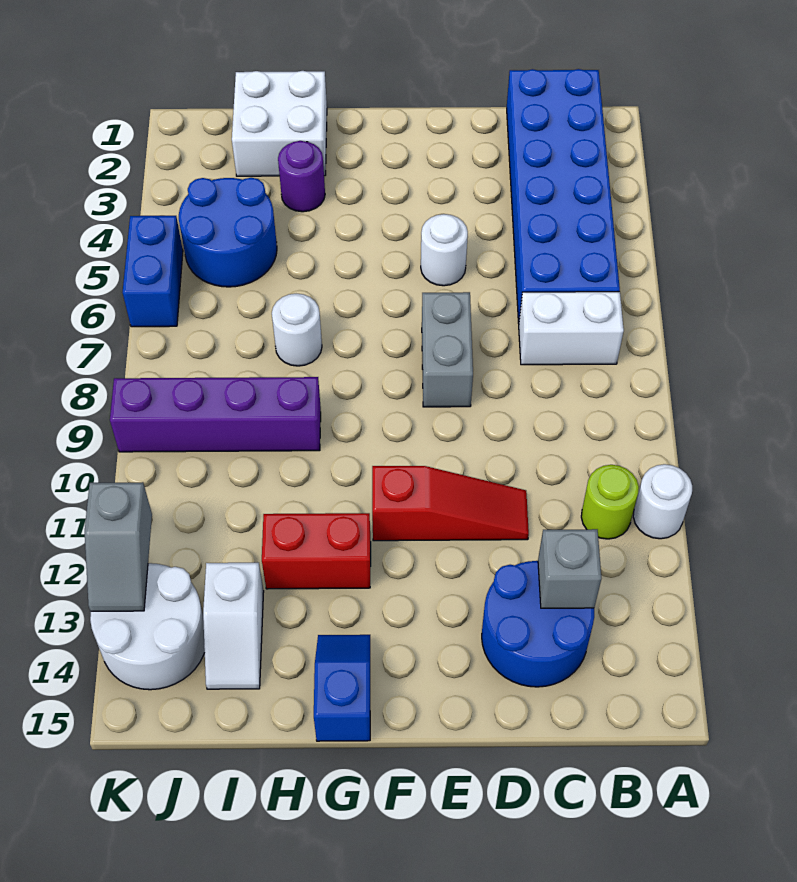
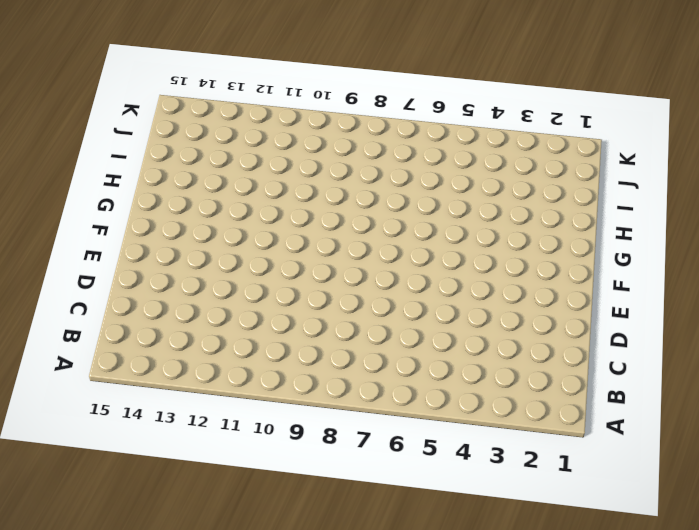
none -> white round brick A11 level 1
none -> blue brick B1:C6 level 1
none -> white brick B7:C7 level 1

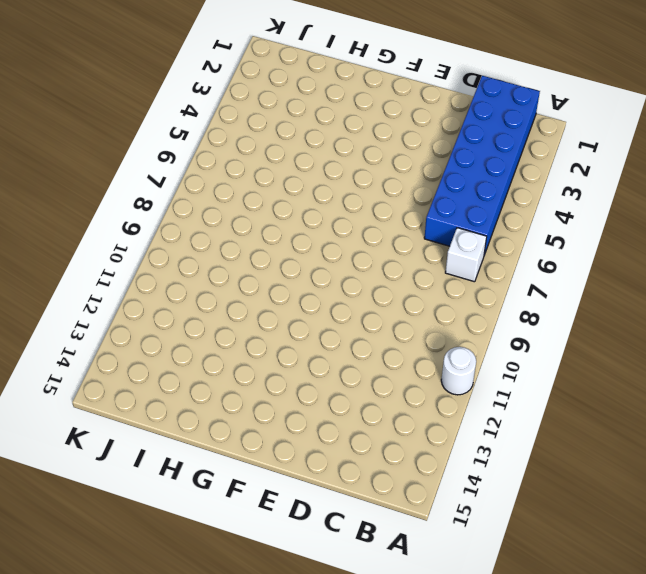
white brick B7 level 1 -> white brick B7:C7 level 1
none -> lime round brick B11 level 1
none -> blue round brick C13:D14 level 1
none -> red slope D11:F11 level 1 top F

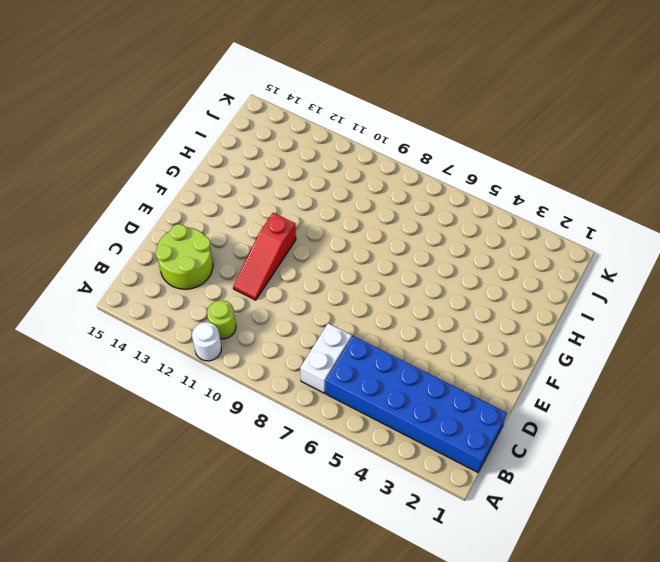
lime round brick C13:D14 level 1 -> blue round brick C13:D14 level 1
none -> white round brick E5 level 1
none -> grey brick E7:E8 level 1
none -> red brick G12:H12 level 1

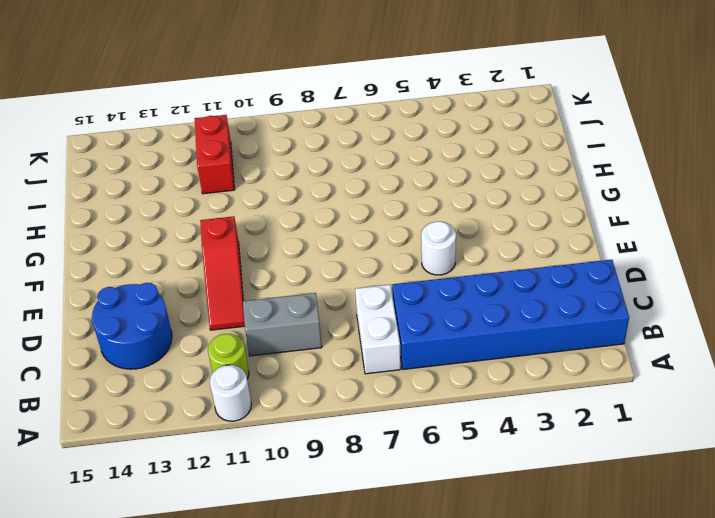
grey brick C9:C10 level 1 -> grey brick E7:E8 level 1
red brick I11:J11 level 1 -> red brick G12:H12 level 1
none -> blue slope G14:G15 level 1 top 15
none -> white brick H1:I2 level 1
none -> purple round brick H3 level 1

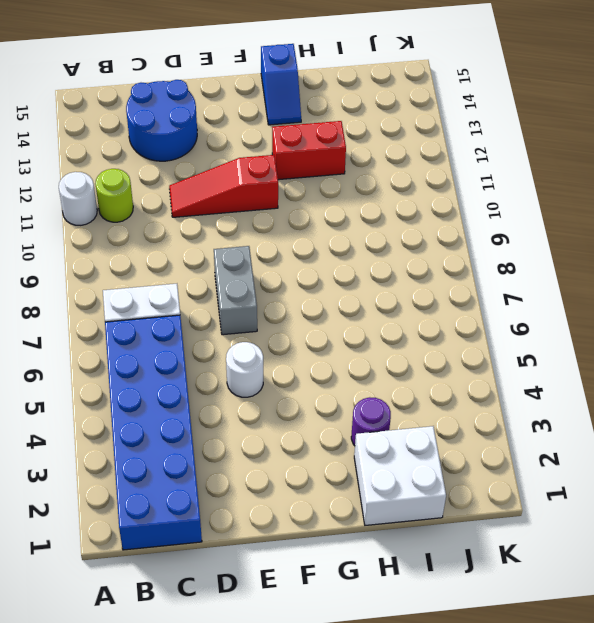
none -> white round brick H7 level 1
none -> purple brick H9:K9 level 1
none -> blue round brick I4:J5 level 1

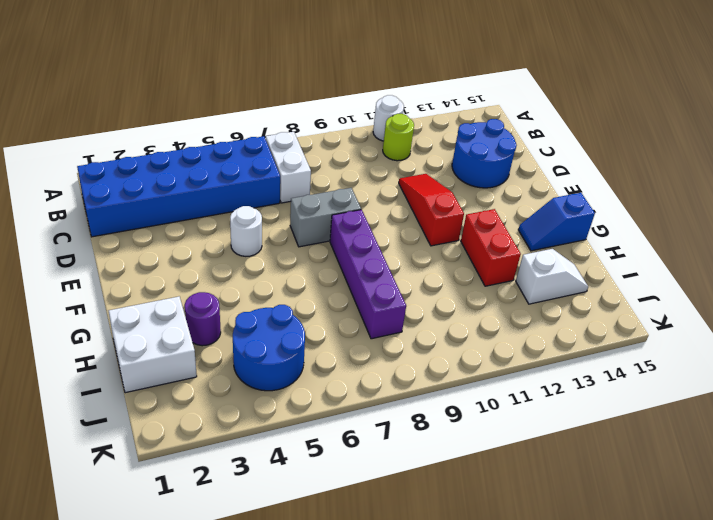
purple brick F8:I8 level 1 -> purple brick H9:K9 level 1
none -> white round brick H7 level 1
none -> white round brick J13:K14 level 1
none -> blue brick K5:K6 level 1

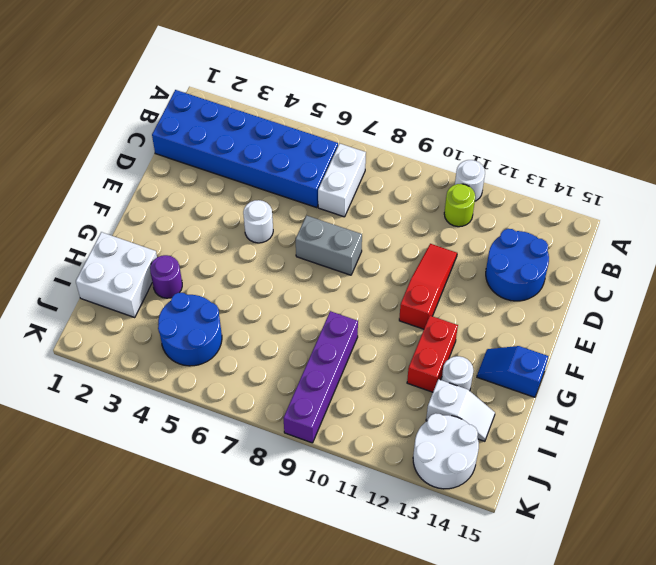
white round brick H13 level 1 -> white round brick H7 level 1
none -> blue brick K5:K6 level 1
none -> grey brick C13 level 2
none -> grey slope K12:K13 level 2 top 12

